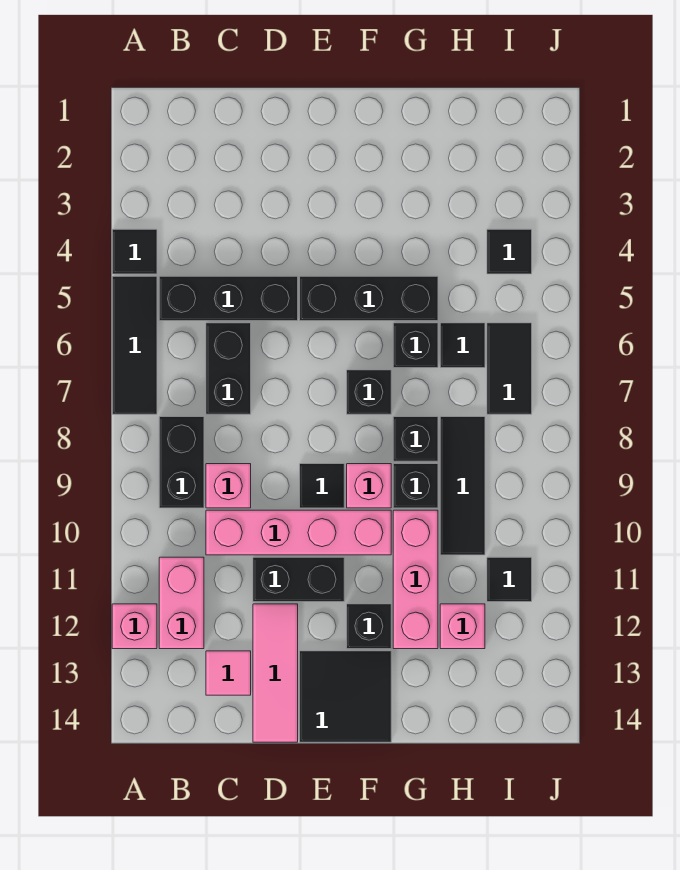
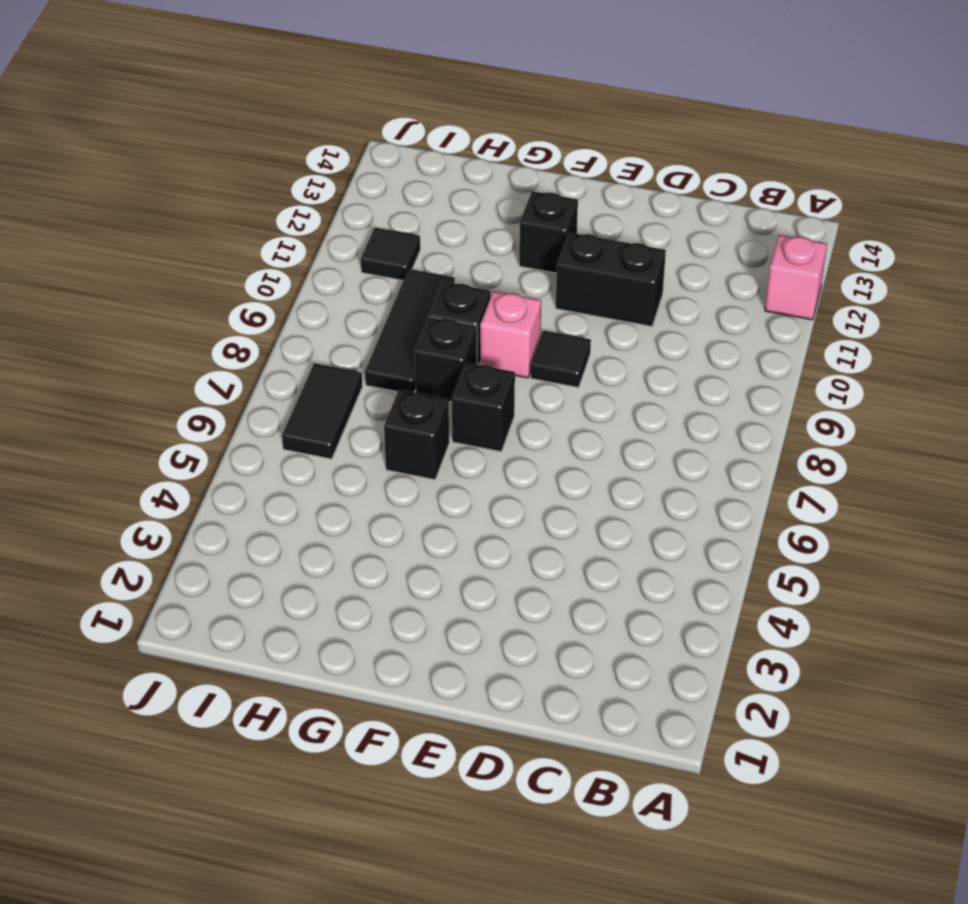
none -> black tile A4 level 1
none -> black tile A5:A7 level 1
none -> black brick B5:D5 level 1

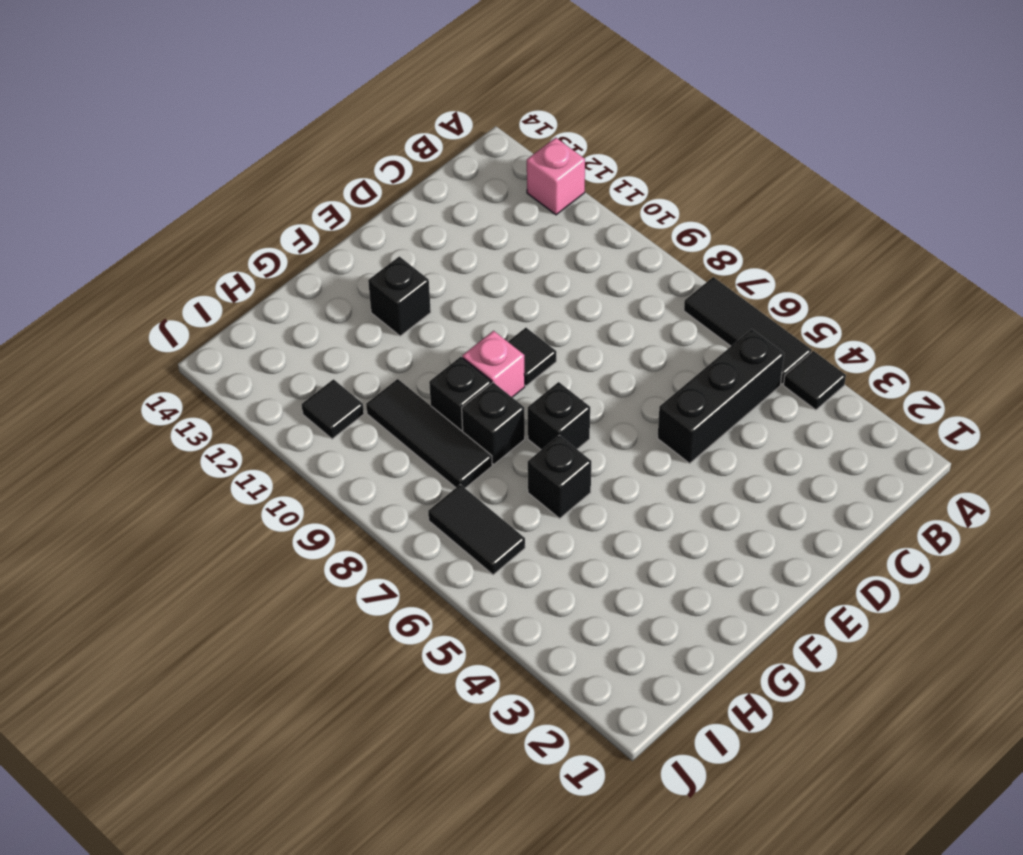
none -> black brick B8:B9 level 1
none -> pink brick B11:B12 level 1
none -> black brick C6:C7 level 1

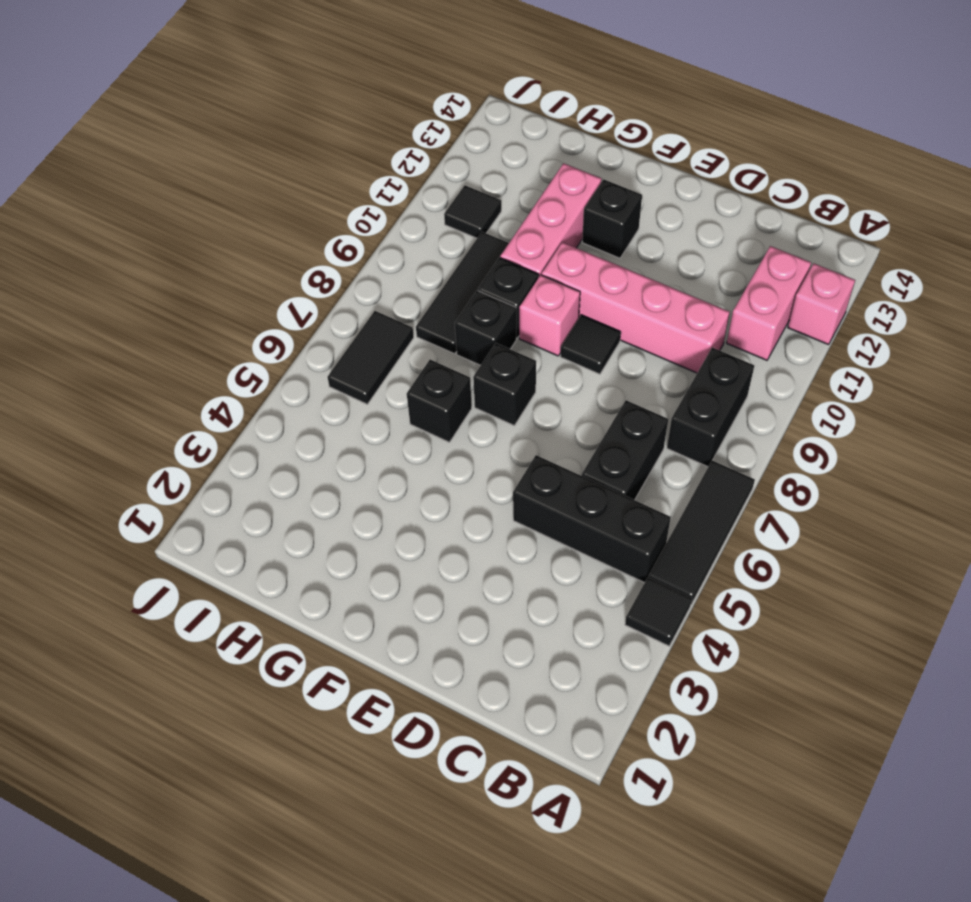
none -> pink brick C9 level 1
none -> pink tile C13 level 1
none -> black brick D11:E11 level 1

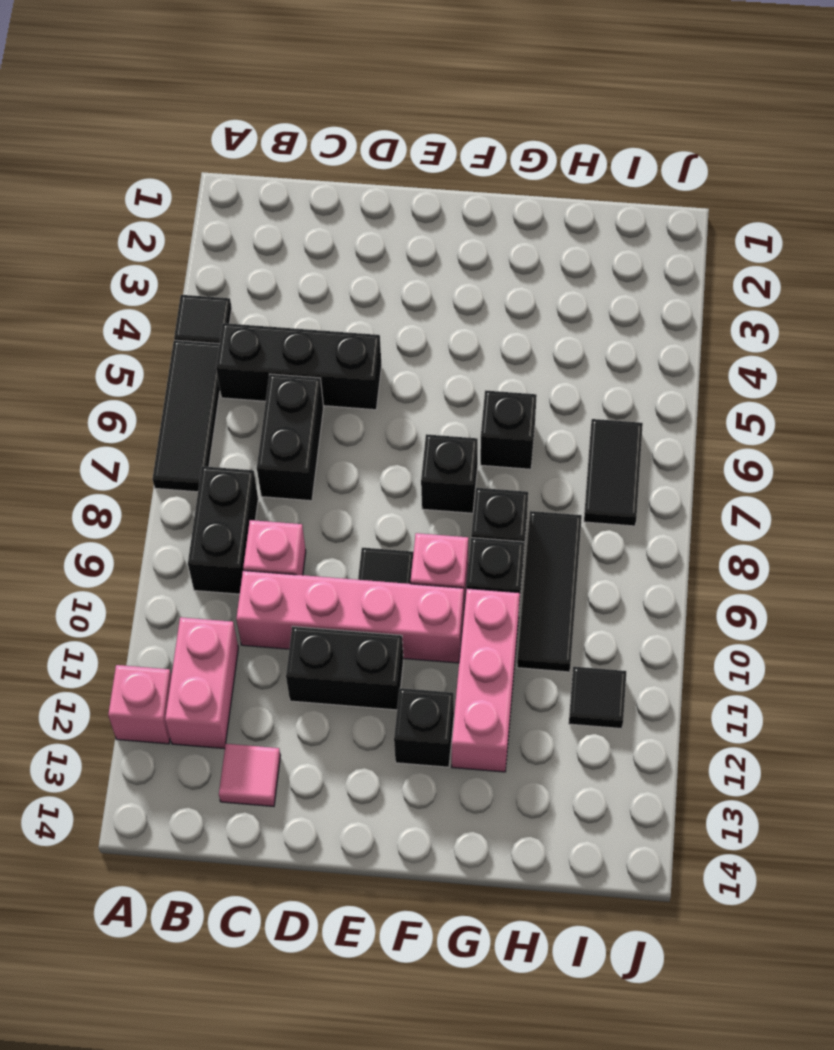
none -> pink tile D12:D14 level 1
none -> black brick E5:G5 level 1
none -> black tile E13:F14 level 1

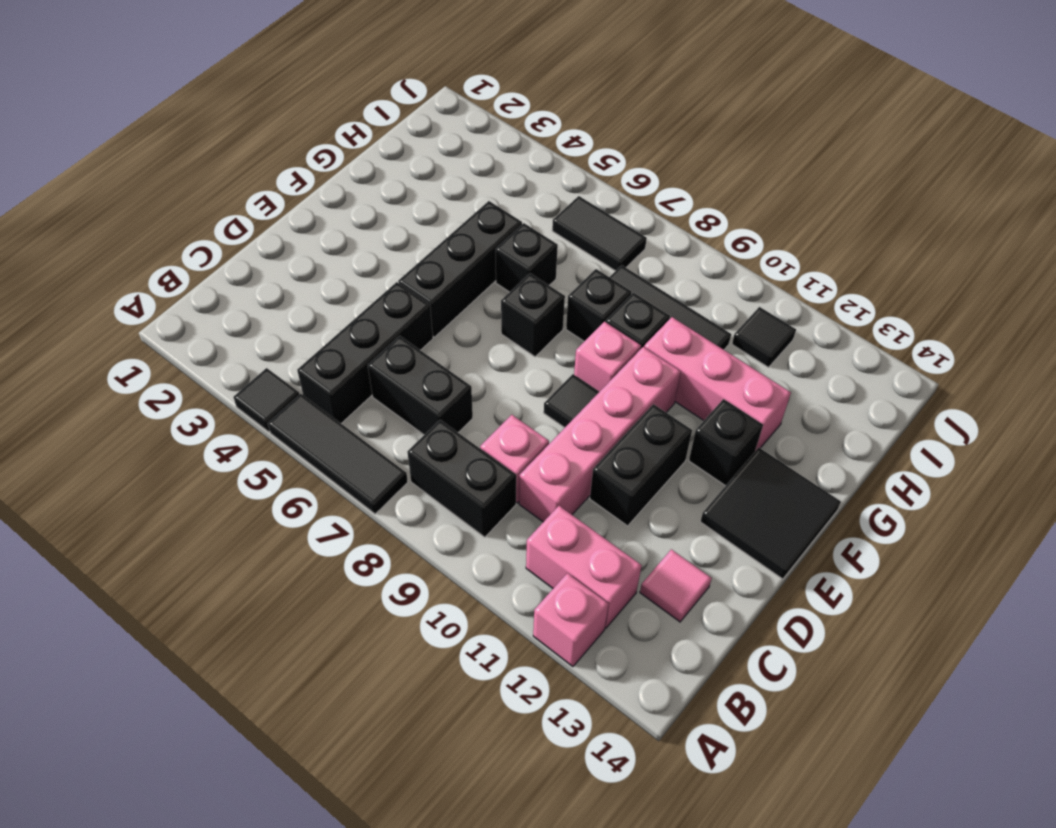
none -> pink tile D12:D14 level 1
none -> black tile H6 level 1
none -> pink brick H12 level 1

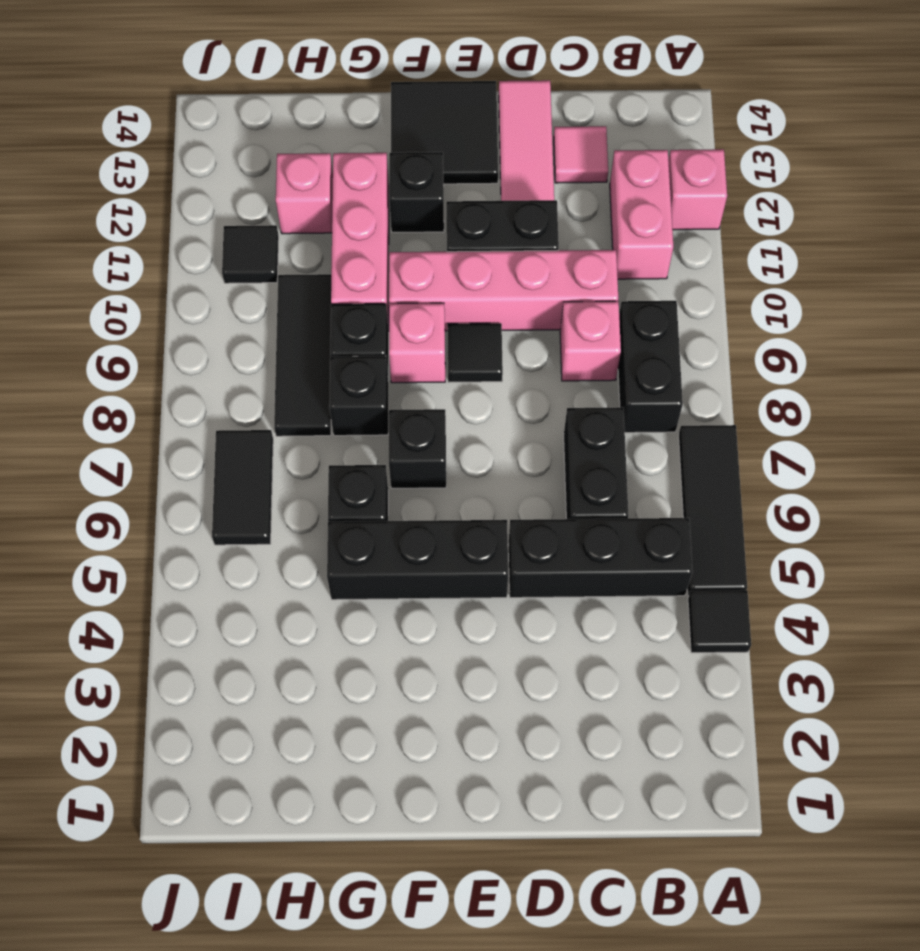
none -> black tile H6 level 1
none -> black tile I4 level 1

